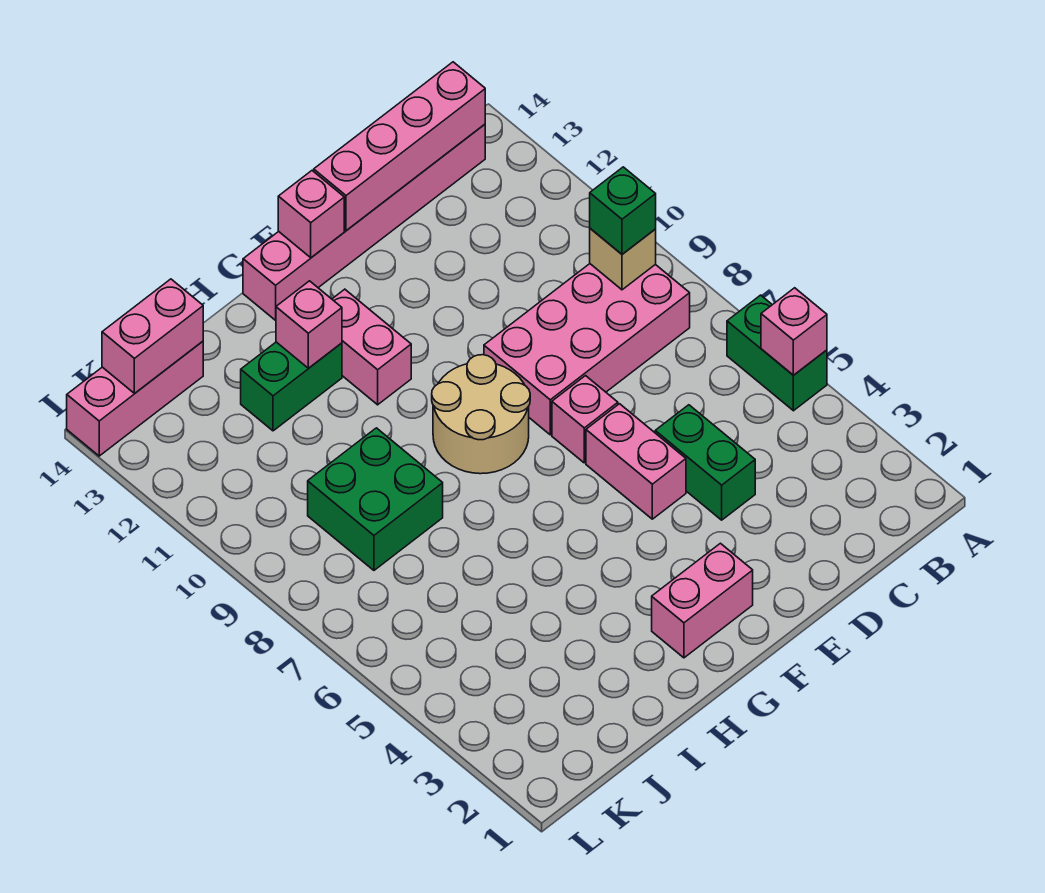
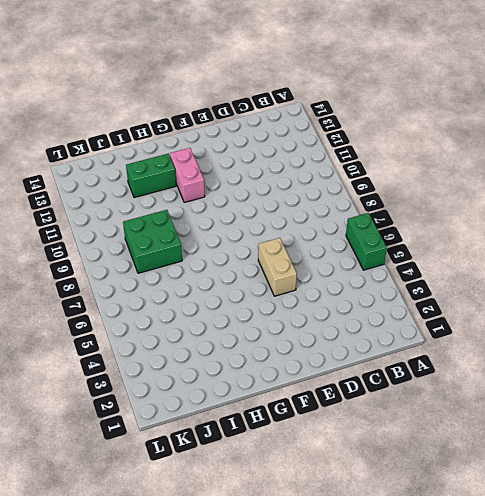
tan brick E5:E6 level 1 -> pink brick E5:E6 level 1
none -> pink brick B8:E9 level 1
none -> pink brick B14:G14 level 1
none -> green brick D4:D5 level 1

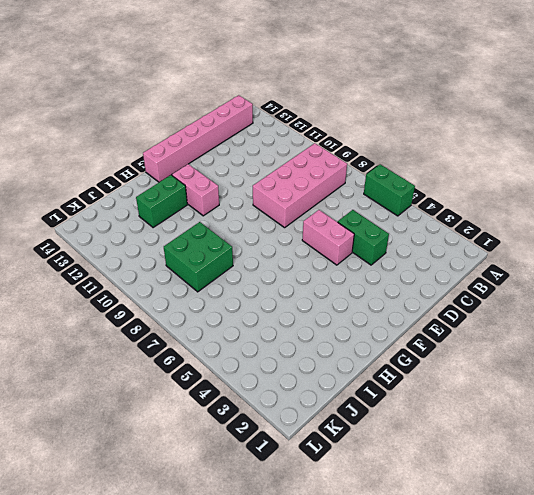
none -> pink brick E7 level 1
none -> pink brick F2:G2 level 1
none -> tan round brick F8:G9 level 1

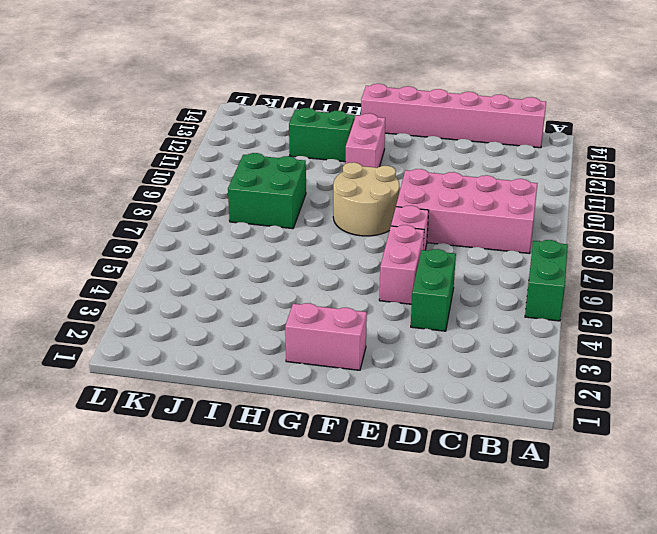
none -> pink brick J14:L14 level 1
none -> pink brick A5 level 2
none -> tan brick B9 level 2

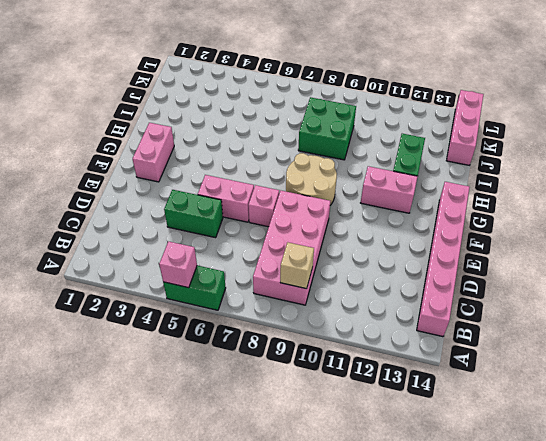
none -> pink brick B14:E14 level 2
none -> pink brick F14 level 2
none -> pink brick H12 level 2

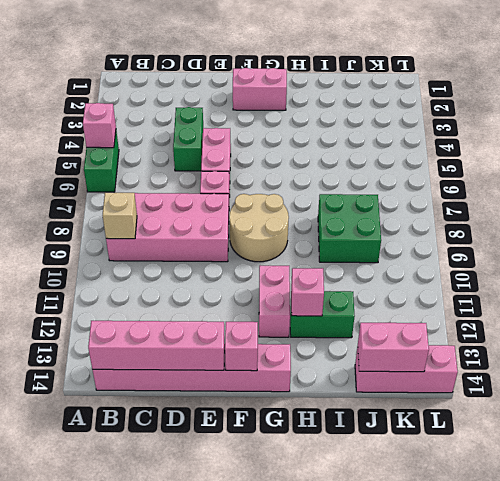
none -> green brick B9 level 3

